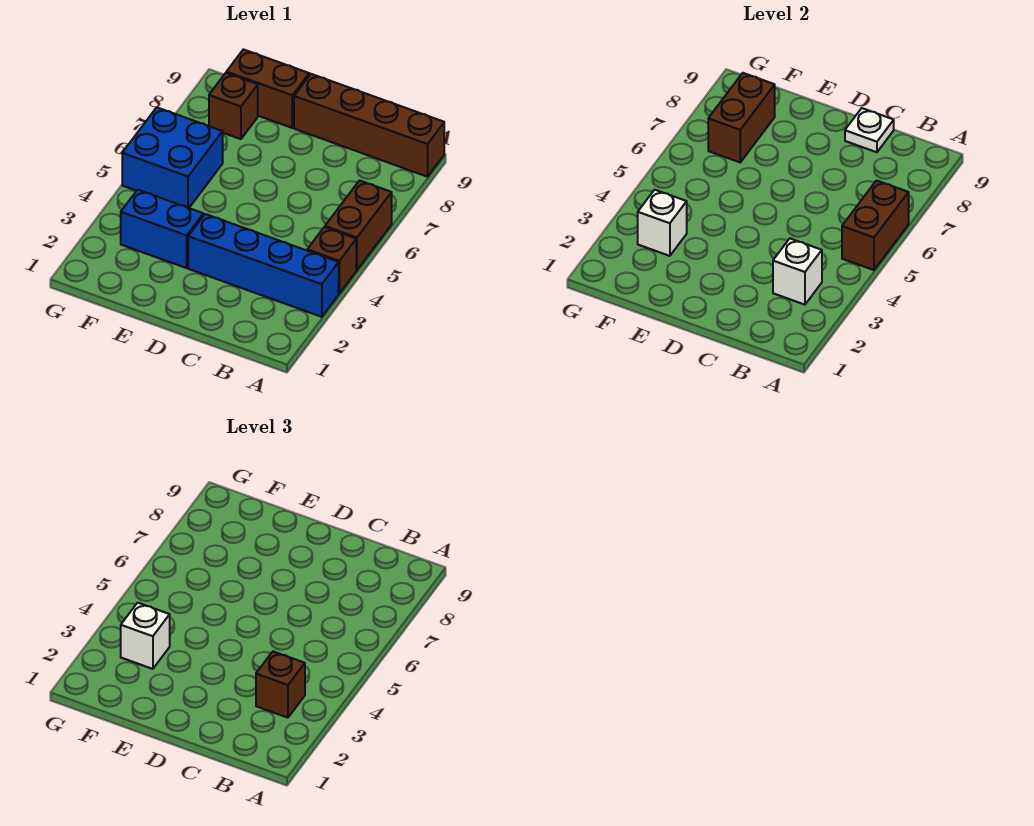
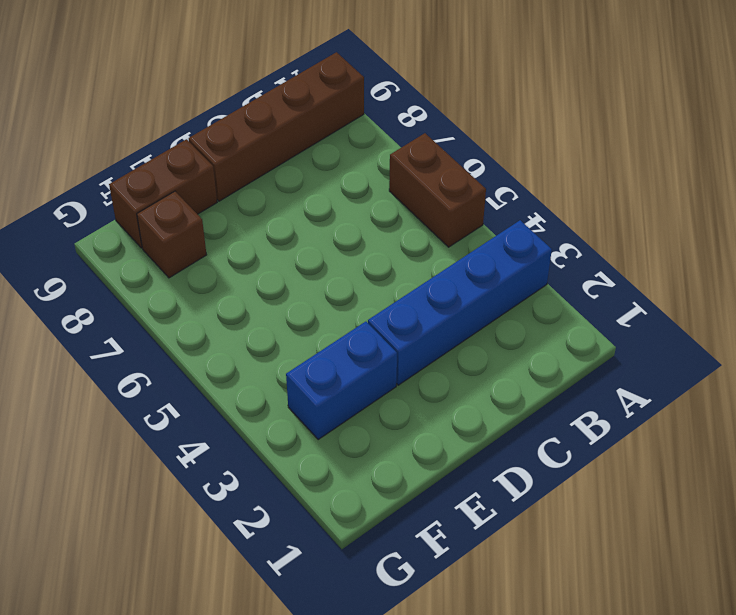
none -> brown brick A4 level 1
none -> blue brick F5:G6 level 1
none -> brown brick A5:A6 level 2

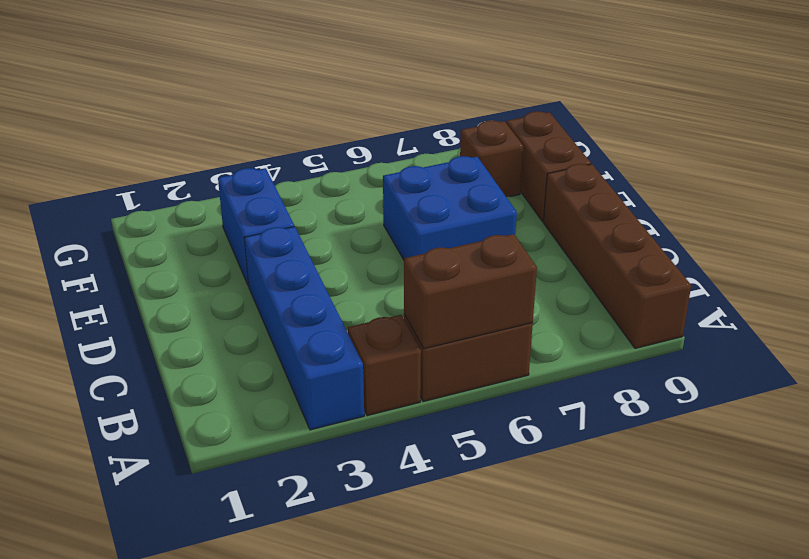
blue brick D6:E7 level 1 -> blue brick F5:G6 level 1
none -> white brick B3 level 2
none -> white plate C9 level 2
none -> white brick F3 level 2

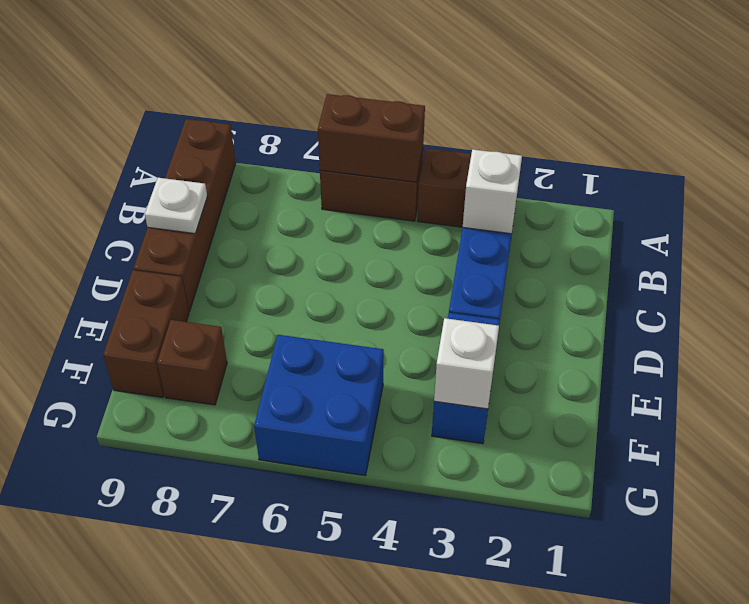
none -> brown brick F7:F8 level 2
none -> brown brick B3 level 3
none -> white brick F3 level 3

